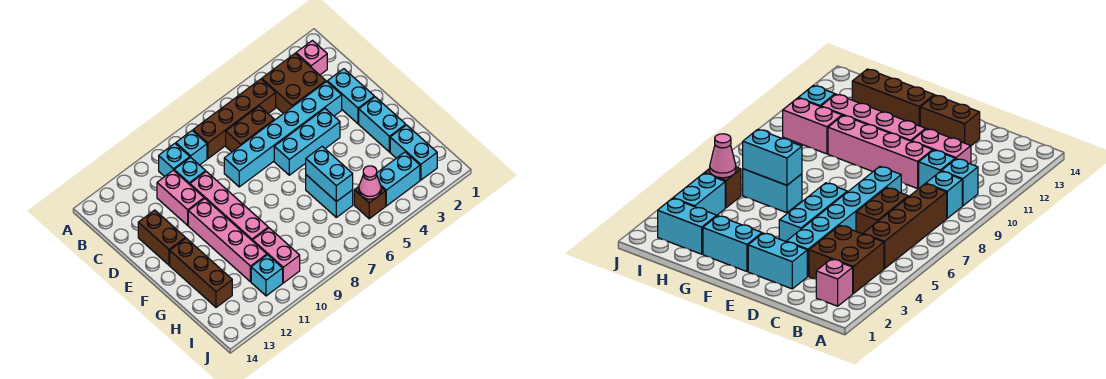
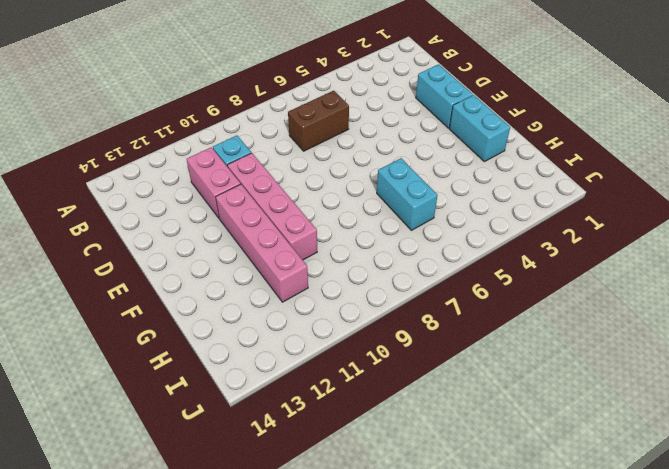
none -> pink brick B2 level 1
none -> brown brick B3:C4 level 1
none -> brown brick B5:B8 level 1

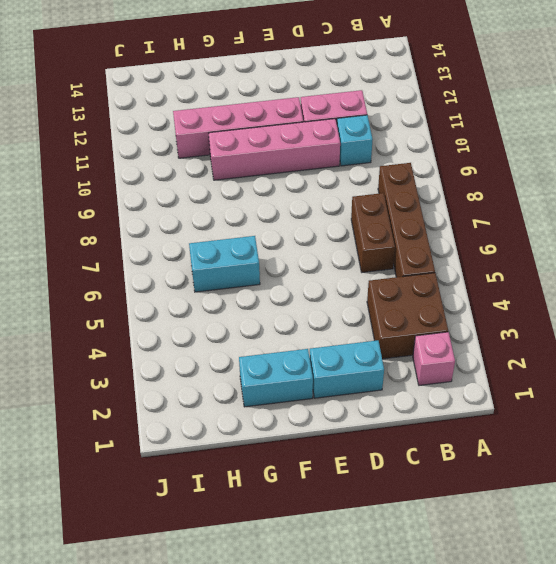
none -> cyan brick B9 level 1
none -> cyan brick B10 level 1
none -> cyan brick D3:D8 level 1

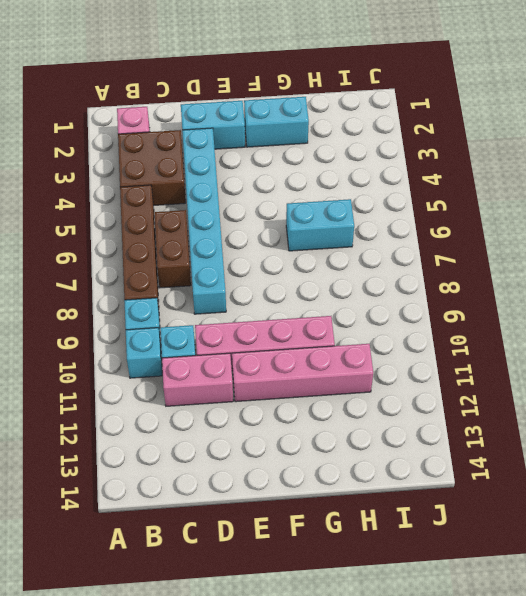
none -> brown brick D13:E13 level 1
none -> cyan brick E4:E6 level 1
none -> brown brick F13:H13 level 1

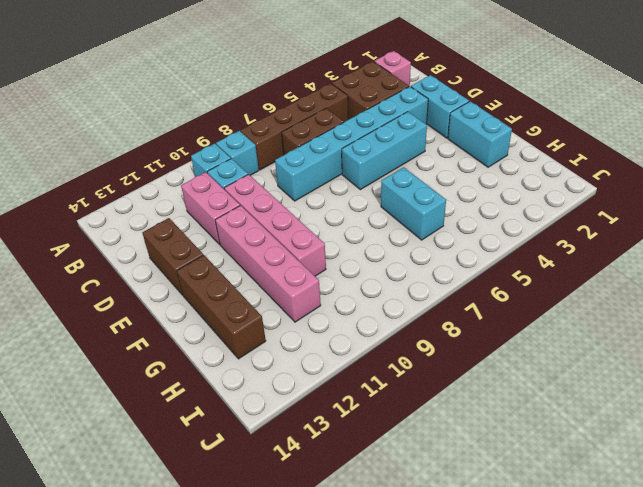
none -> cyan brick H2:I2 level 1
none -> pink brick H10:I10 level 1
none -> cyan brick I3:I4 level 1

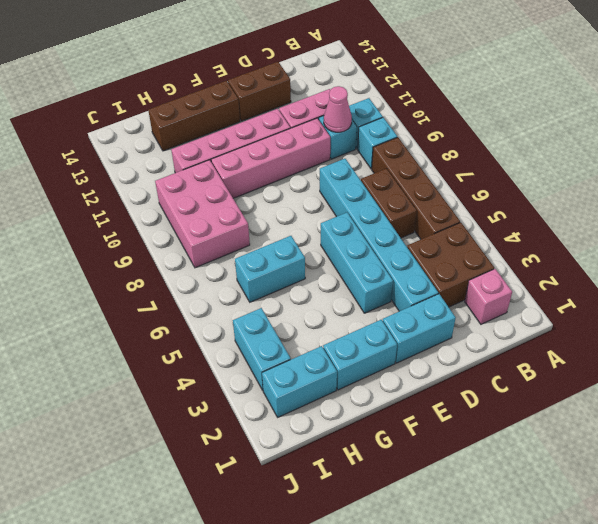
pink cone C10 level 2 -> pink cone I5 level 2
pink brick H8:I10 level 1 -> pink brick H10:I10 level 1
none -> brown brick I5 level 1
none -> cyan brick I11 level 1
none -> cyan brick G6:H6 level 2

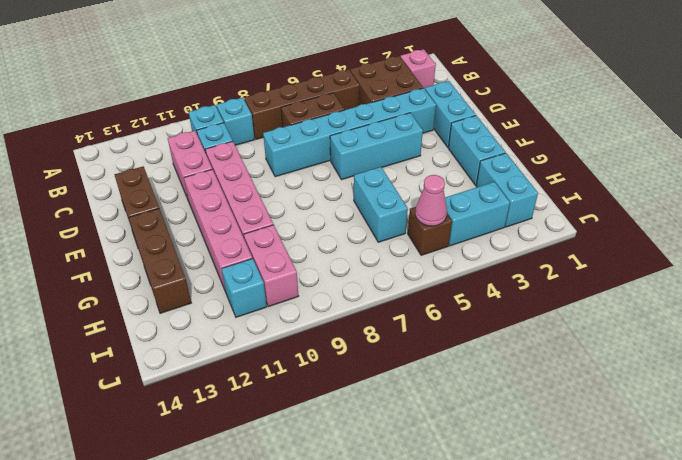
none -> cyan brick G6:H6 level 2

